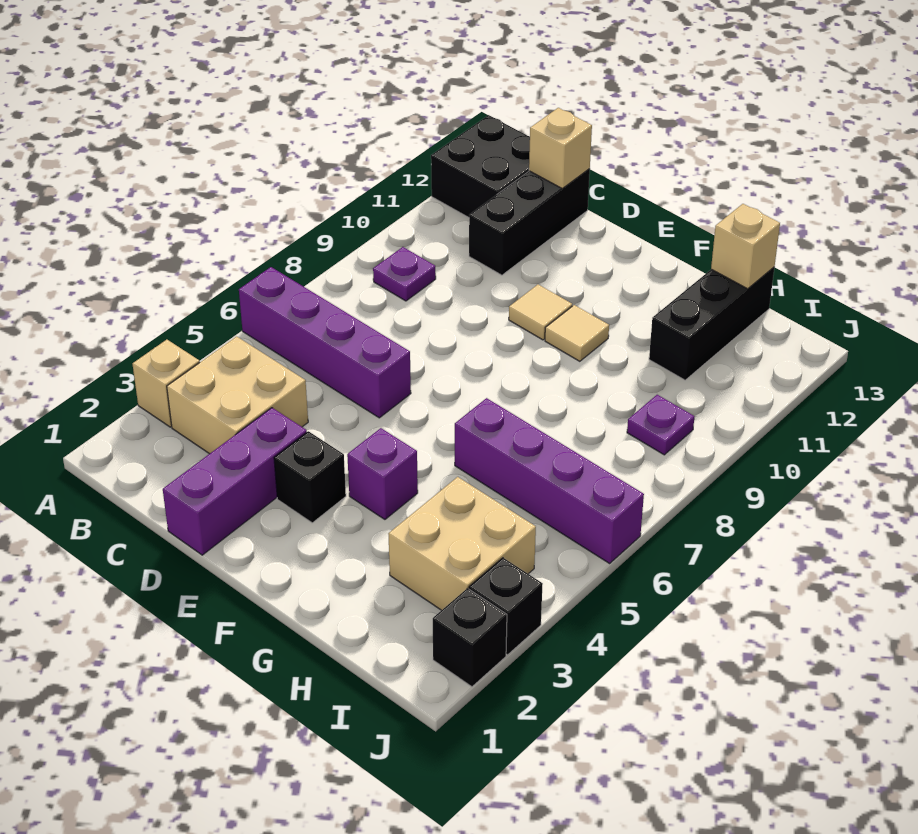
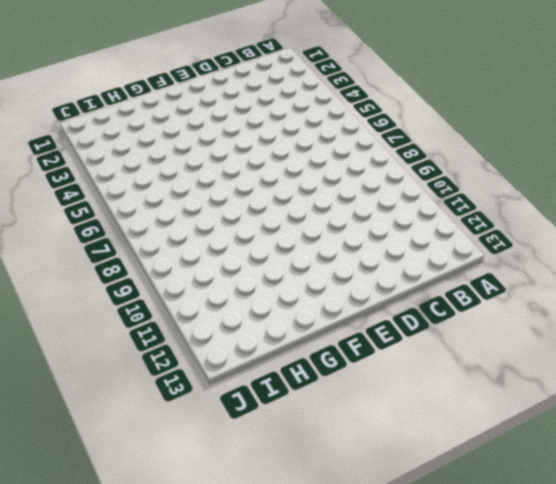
none -> tan brick A3 level 1
none -> purple brick A6:D6 level 1
none -> black brick A12:B13 level 1

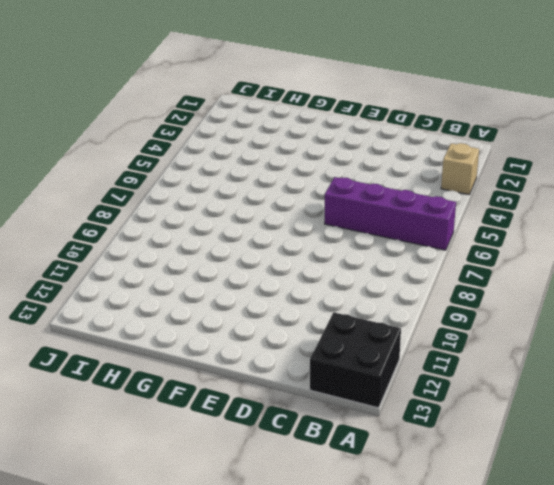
none -> tan brick B3:C4 level 1
none -> purple plate B9 level 1
none -> black brick C11:C13 level 1

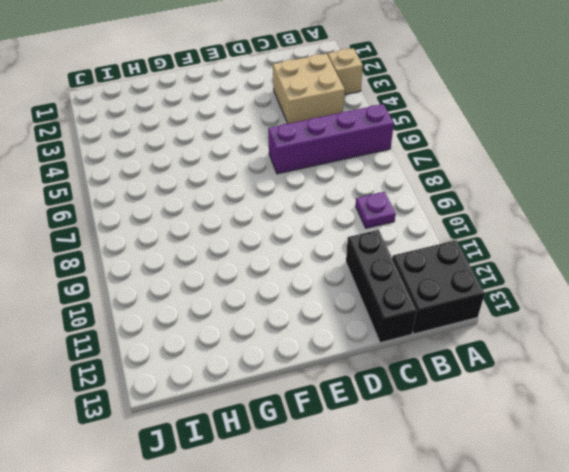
none -> purple brick D1:D3 level 1
none -> black brick E3 level 1
none -> tan tile E10 level 1

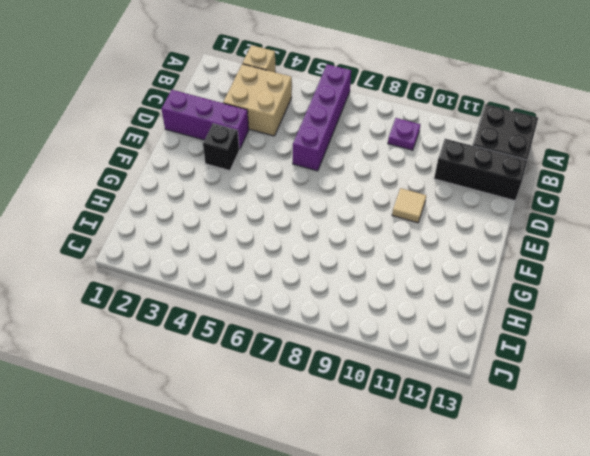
none -> purple brick F4 level 1
none -> tan tile F10 level 1
none -> purple brick G6:J6 level 1

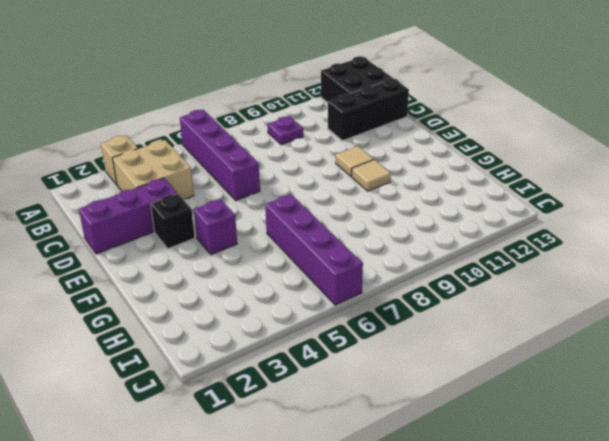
none -> tan brick H3:I4 level 1
none -> black brick H11:H13 level 1
none -> purple plate I9 level 1

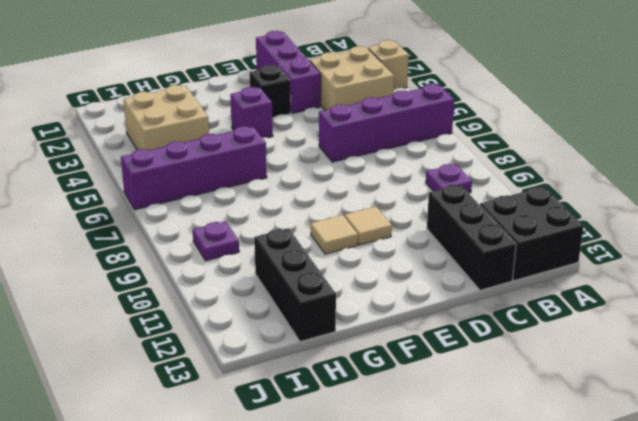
none -> black brick J2 level 1
none -> black brick J3 level 1
none -> tan brick C13 level 2

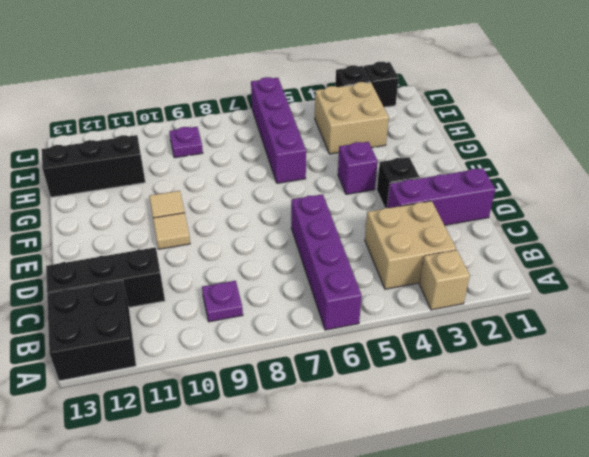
none -> tan brick C13 level 2
none -> tan brick H13 level 2

